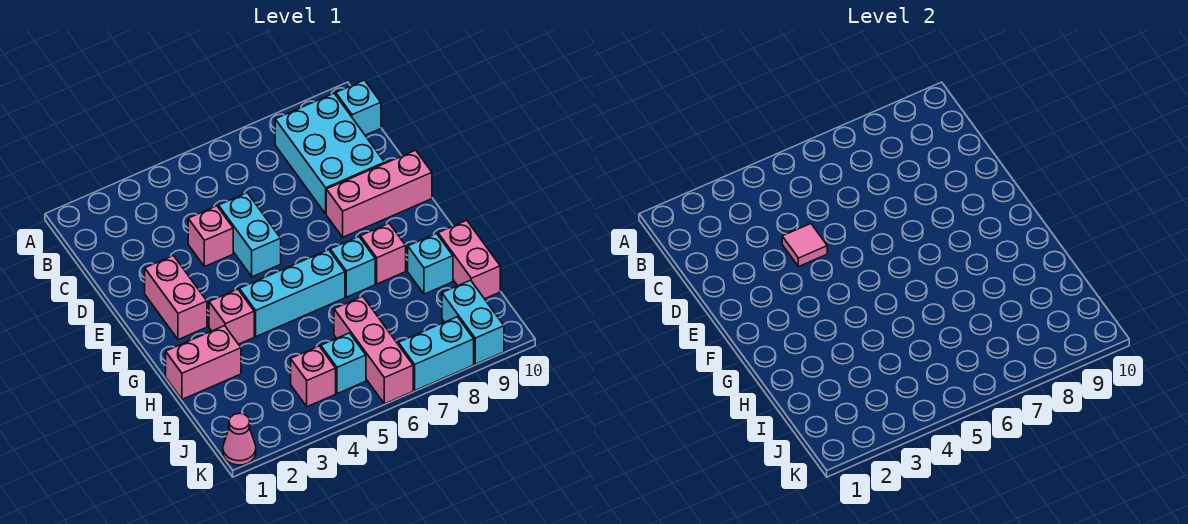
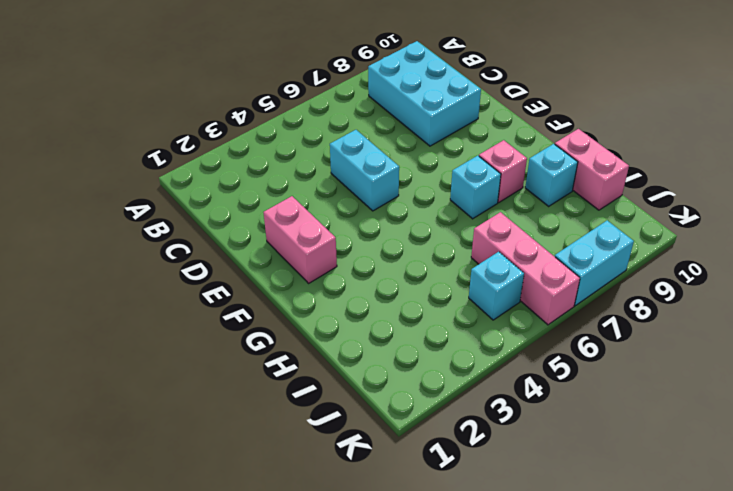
none -> cyan brick B10 level 1
none -> pink brick D4 level 1
none -> pink brick E8:E10 level 1

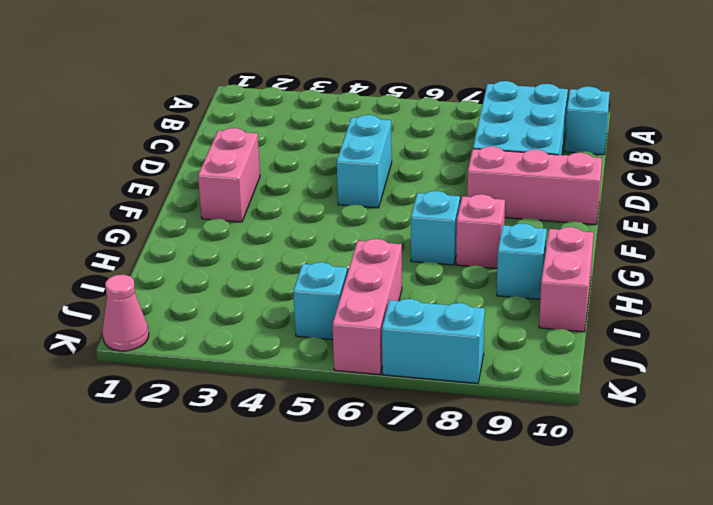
none -> pink brick D4 level 1
none -> pink brick G3 level 1
none -> cyan brick G4:G6 level 1

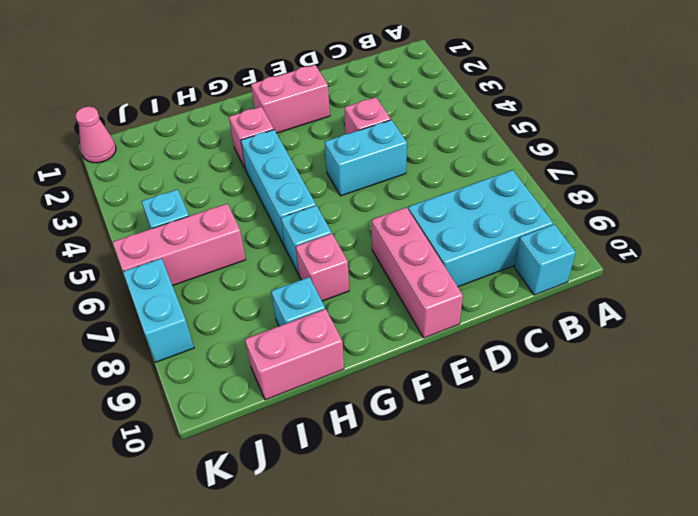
none -> pink brick H1:H2 level 1
none -> pink brick J4 level 1
none -> cyan brick J9:K9 level 1

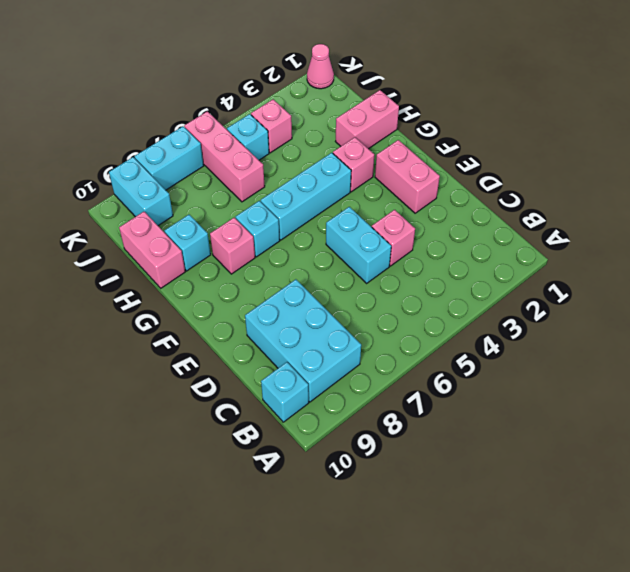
none -> pink brick E8:E10 level 1
none -> pink tile D4 level 2

